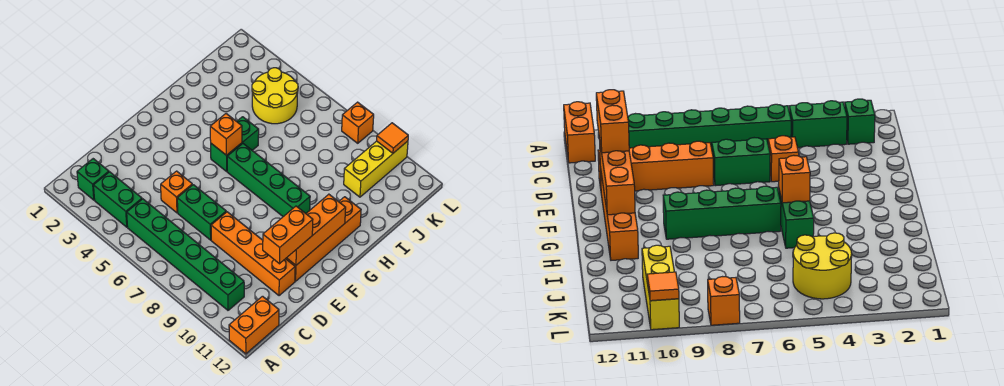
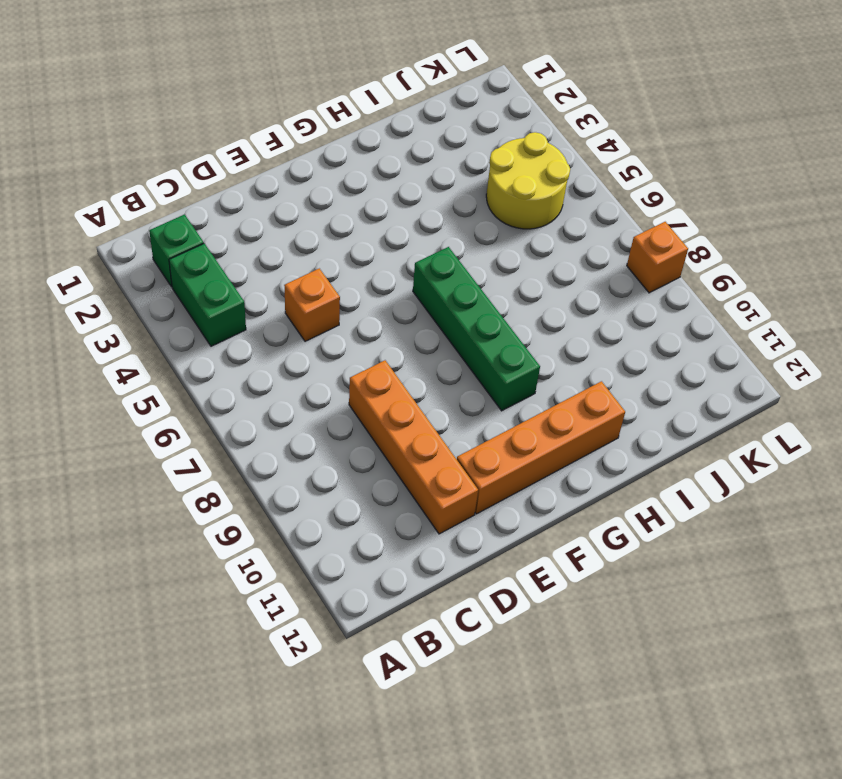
none -> orange brick A12:B12 level 1
none -> green brick B5:B10 level 1
none -> green brick D6:D7 level 1

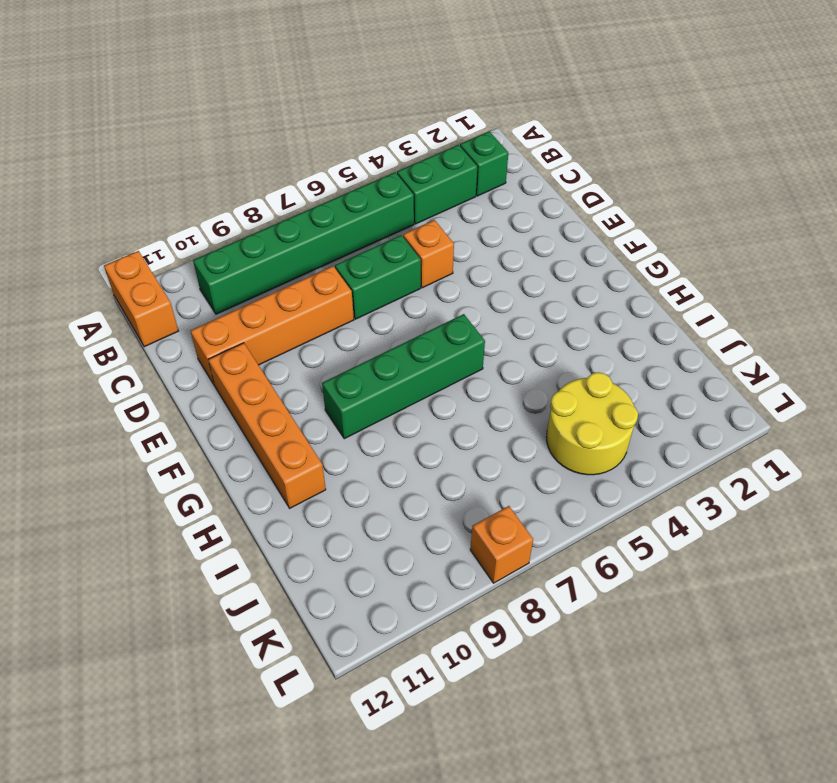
none -> green brick G5:H5 level 1
none -> yellow brick J10:L10 level 1
none -> orange brick E11:G11 level 2

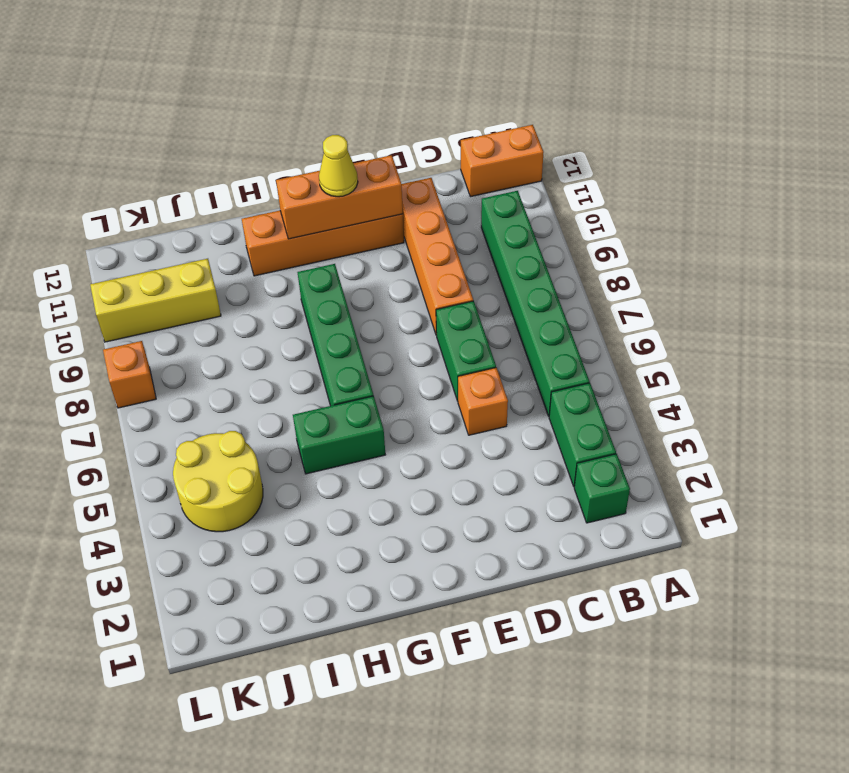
yellow cone F11 level 3 -> none
none -> orange brick G5 level 2
none -> orange tile L10 level 2
none -> orange brick D11:E11 level 3

